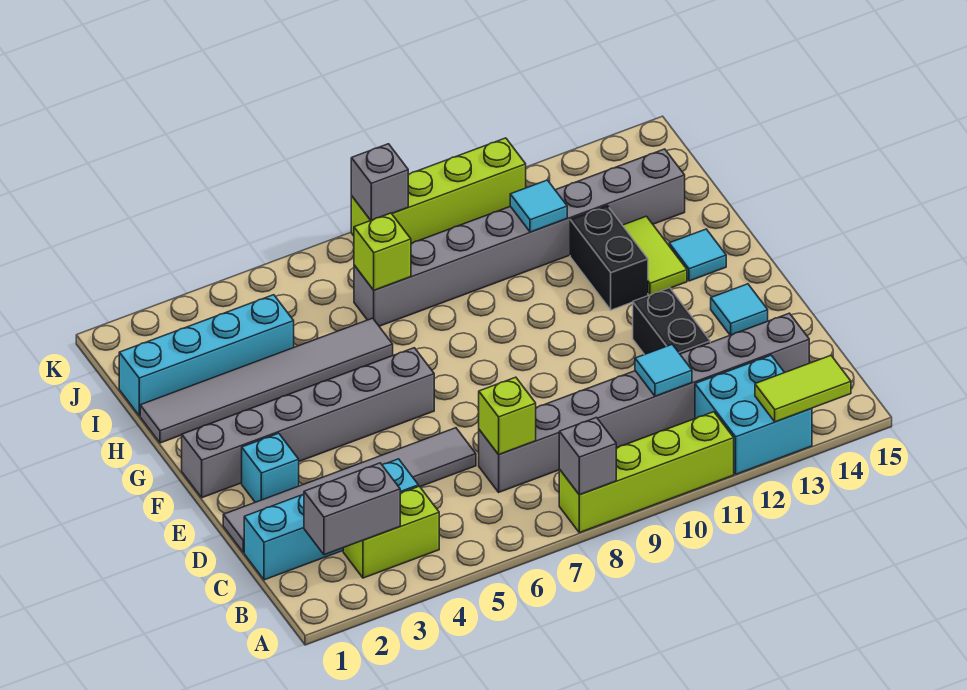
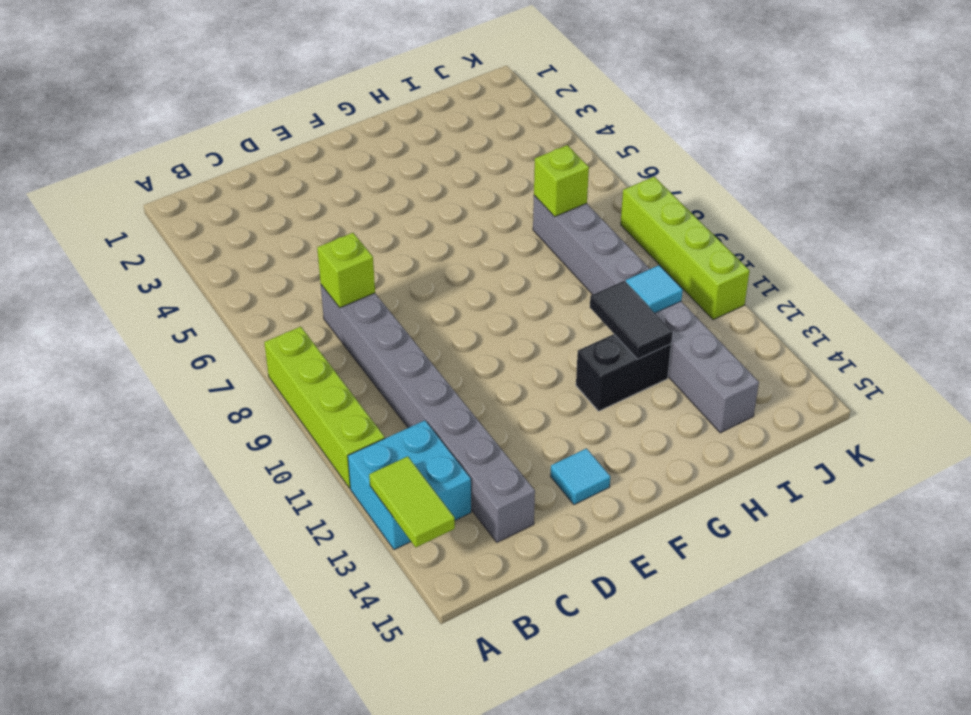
black tile H11:H12 level 2 -> none
none -> lime brick B3:B4 level 1
none -> cyan brick C1:C4 level 1
none -> grey tile D1:D6 level 1

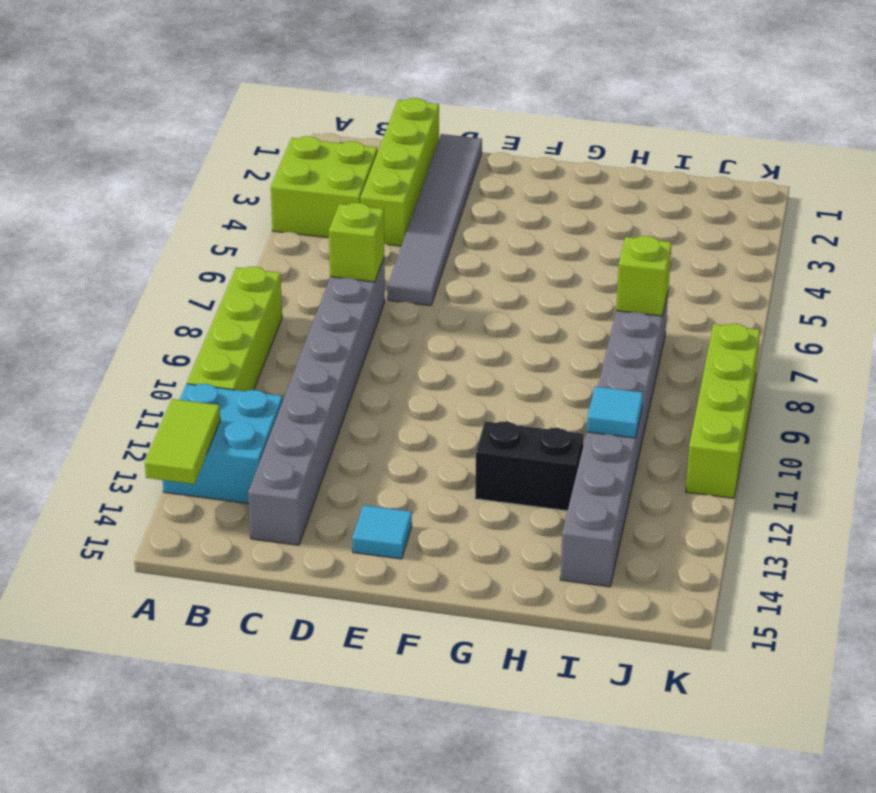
lime brick A3:B4 level 1 -> lime brick B3:B4 level 1
lime brick C1:C4 level 1 -> cyan brick C1:C4 level 1
none -> black brick D12:E12 level 1
none -> cyan brick E2 level 1
none -> grey brick F1:F6 level 1

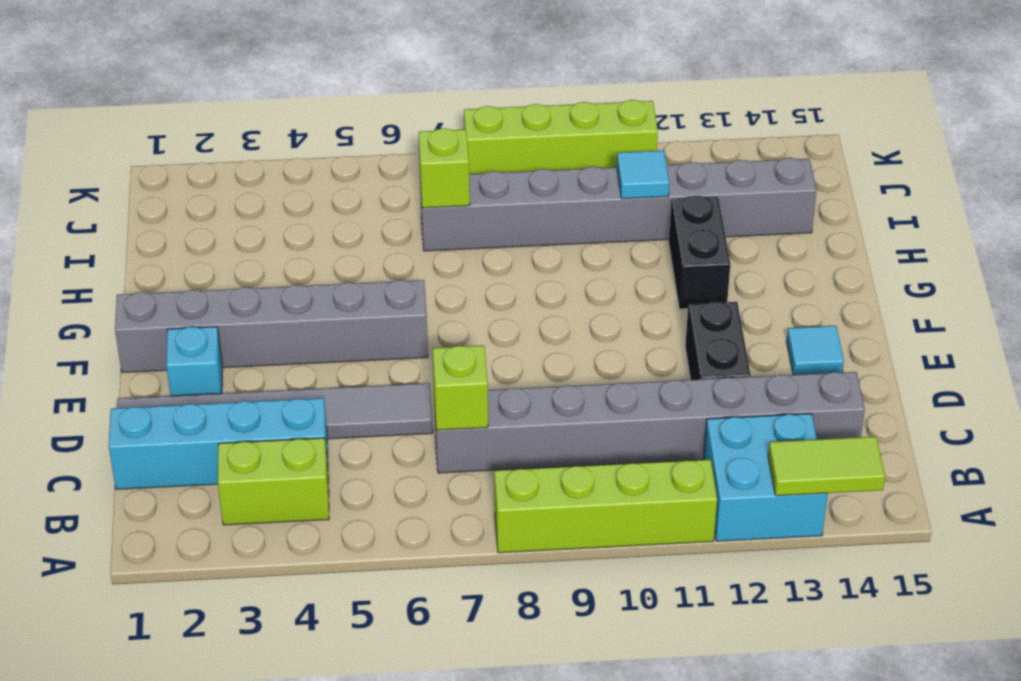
none -> lime tile G13:H13 level 1
none -> cyan tile G14 level 1
none -> grey tile H1:H6 level 1

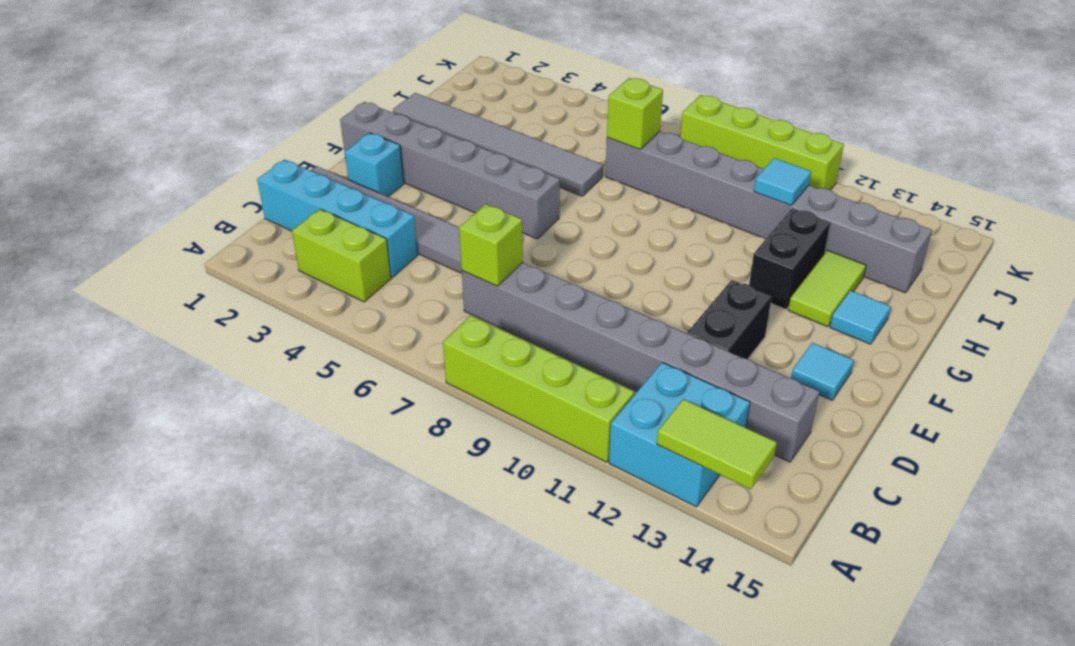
none -> cyan brick I1:I4 level 1
none -> grey brick A8 level 2
none -> grey brick B2:B3 level 2

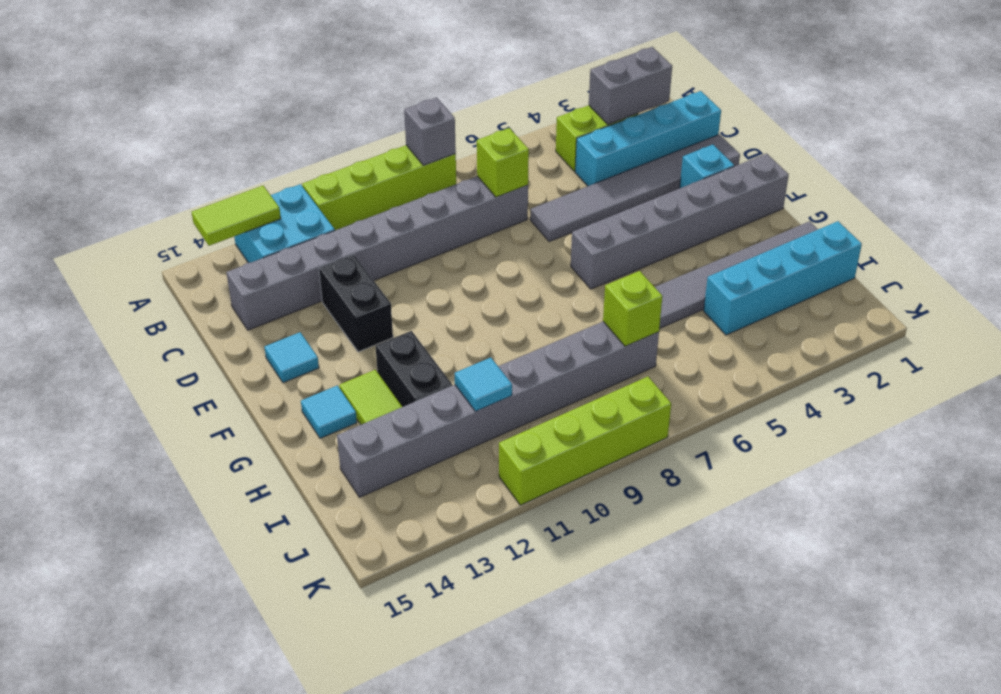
none -> cyan tile C11 level 2
none -> grey brick K8 level 2

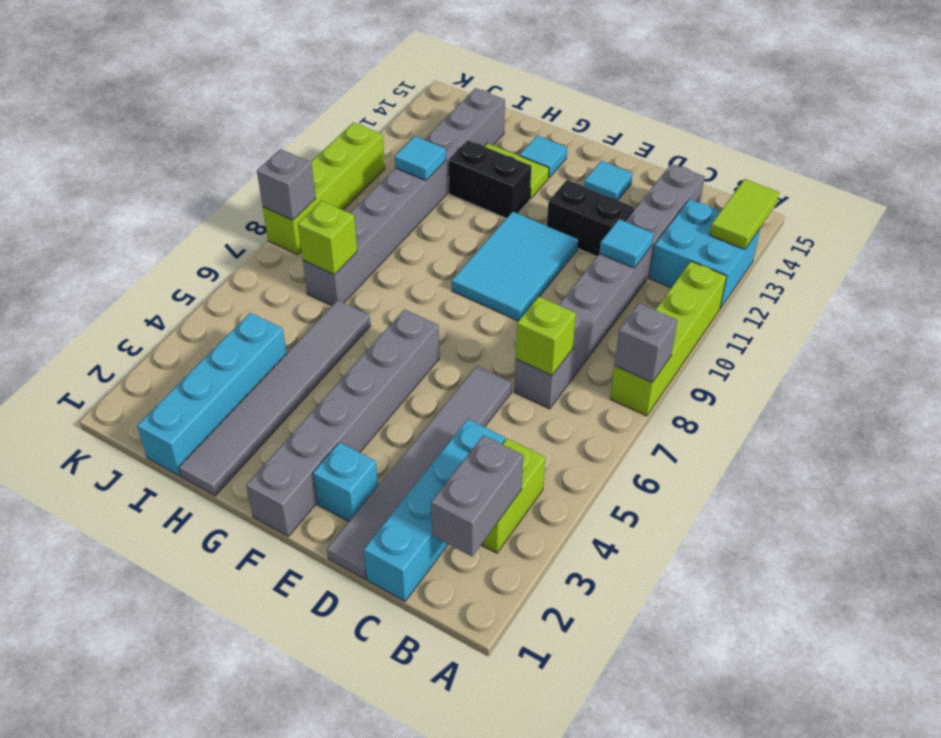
cyan tile E9:F11 level 1 -> none

